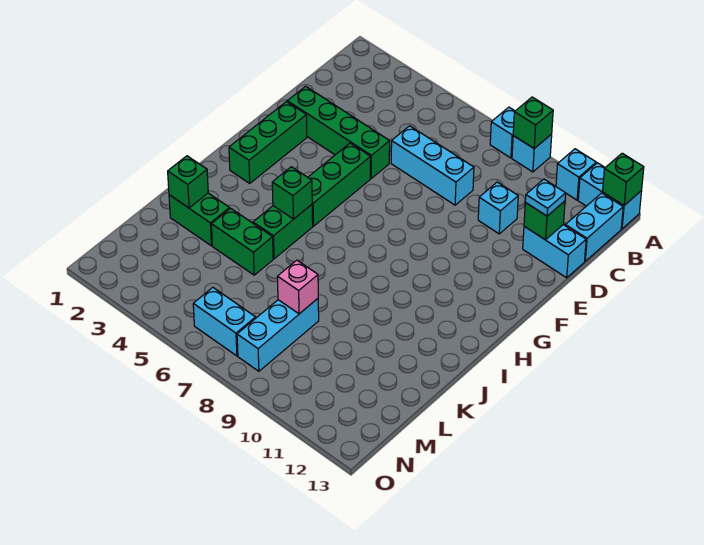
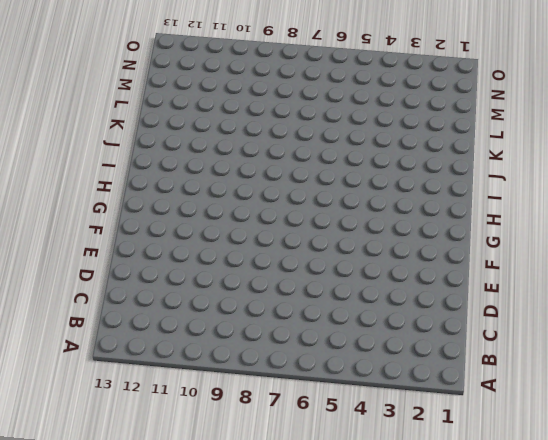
none -> cyan brick A8 level 1
none -> cyan brick A9 level 1
none -> cyan brick A11 level 1

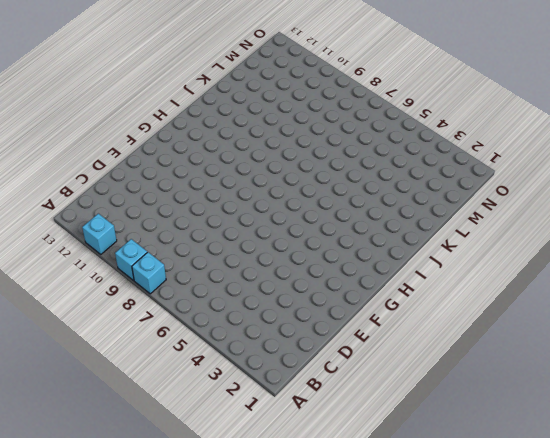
none -> cyan brick A12:A13 level 1
none -> cyan brick B13:C13 level 1
none -> cyan brick D6:D8 level 1

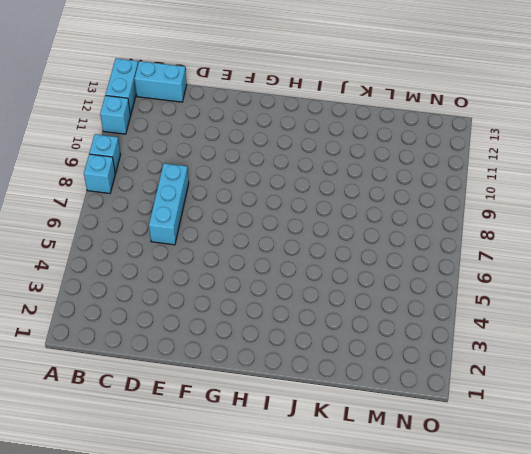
none -> cyan brick D10 level 1
none -> cyan brick D12:D13 level 1
none -> green brick E2:E5 level 1

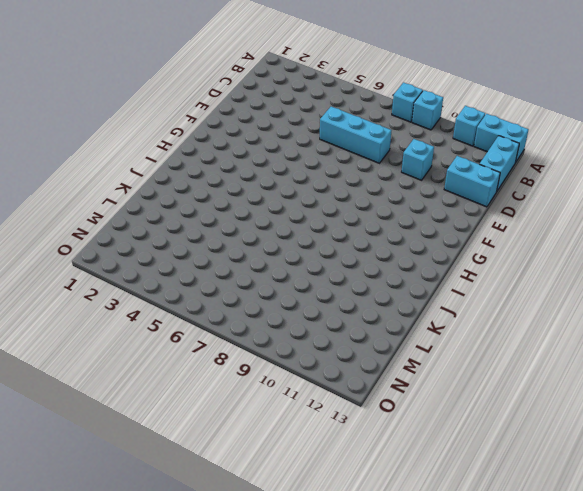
none -> green brick E2:E5 level 1
none -> green brick F2:H2 level 1
none -> green brick F5:H5 level 1

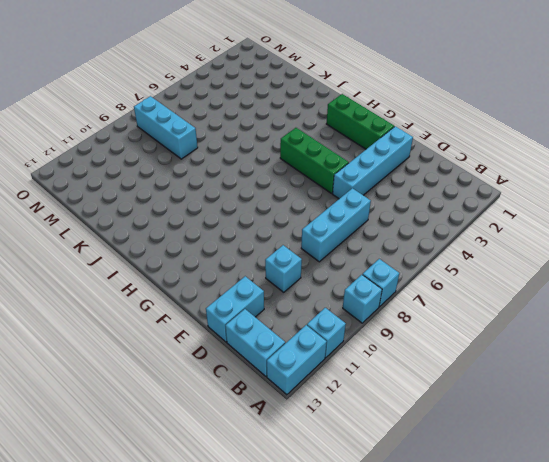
cyan brick E2:E5 level 1 -> green brick E2:E5 level 1
none -> green brick I5:J5 level 1
none -> green brick K2:K3 level 1
none -> green brick K4:K5 level 1

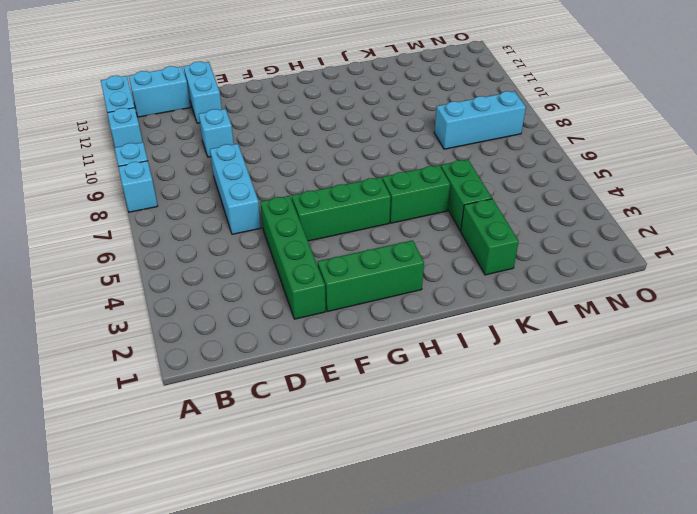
none -> cyan brick N6:N7 level 1
none -> green brick A9 level 2
none -> green brick A13 level 2

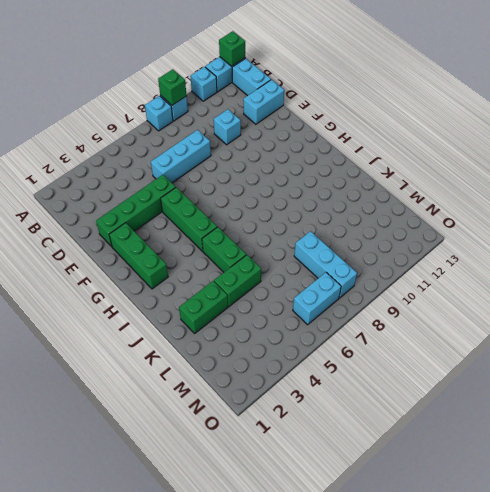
none -> green brick D12 level 2
none -> green brick I5 level 2
none -> green brick K2 level 2

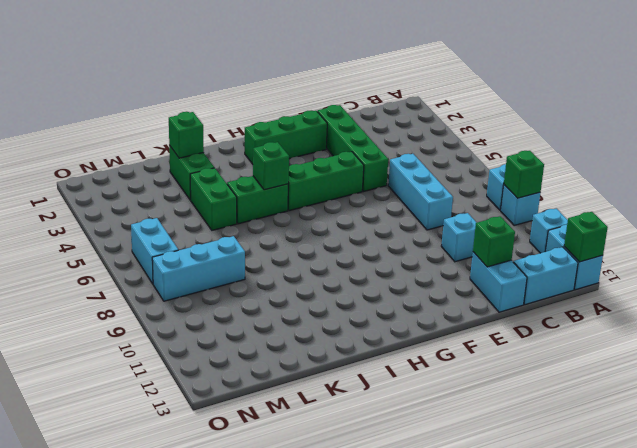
none -> pink brick L8 level 2
none -> cyan plate D12 level 3

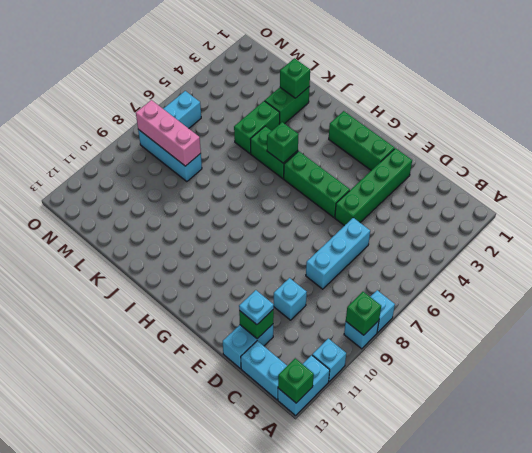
pink brick L8:N8 level 2 -> pink brick L8 level 2

